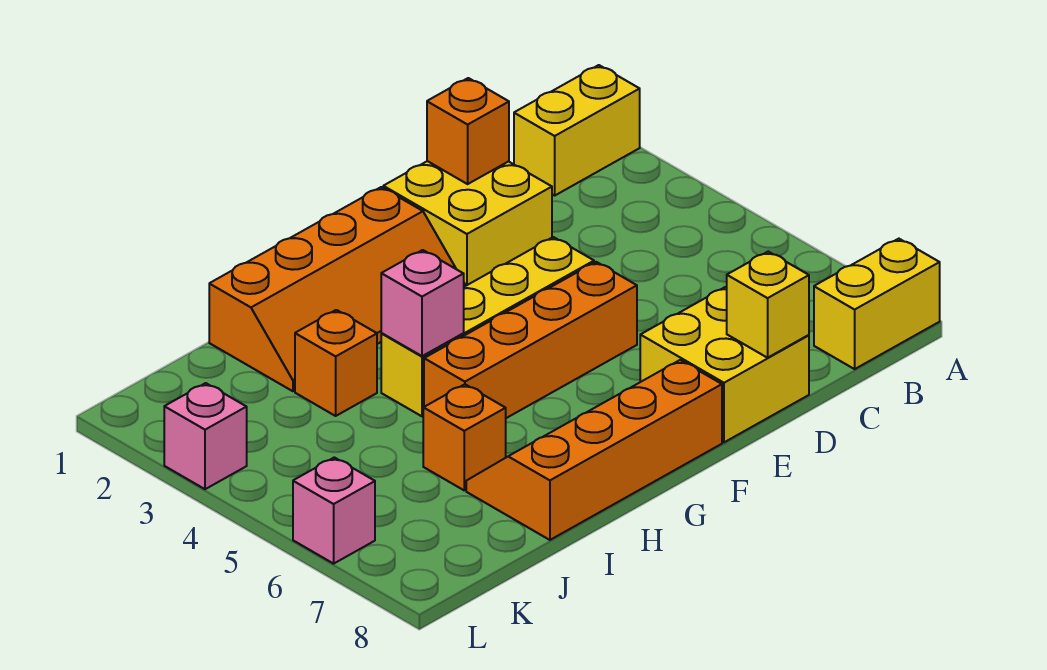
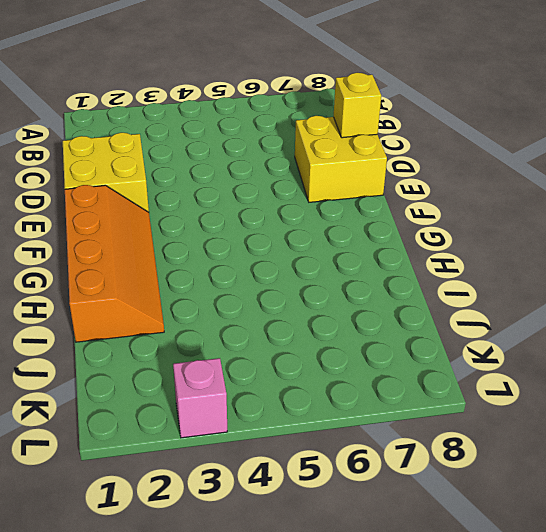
none -> yellow brick A1:B1 level 1
none -> yellow brick A8:B8 level 1
none -> yellow brick E4:H4 level 1

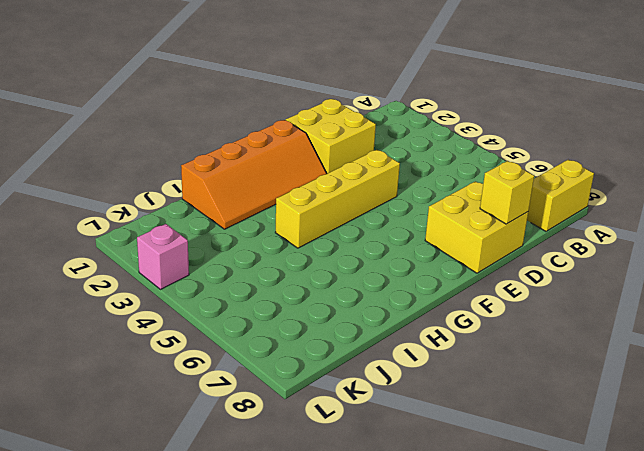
none -> yellow brick A1:B1 level 1
none -> orange brick E5:H5 level 1
none -> orange slope F7:I8 level 1 top 8

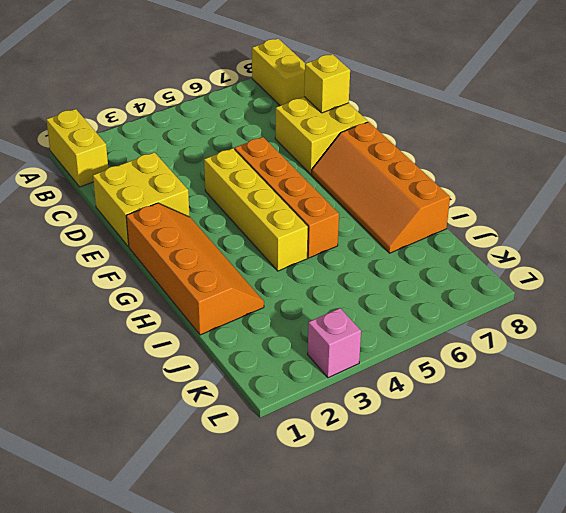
none -> orange brick I3 level 1
none -> orange brick I6 level 1
none -> pink brick L6 level 1

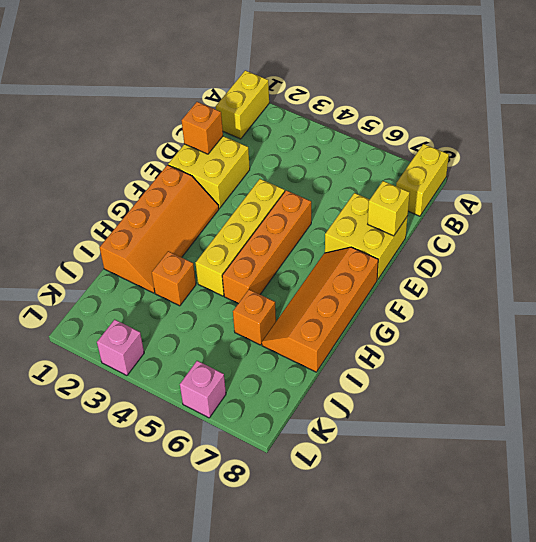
none -> pink brick H4 level 2

